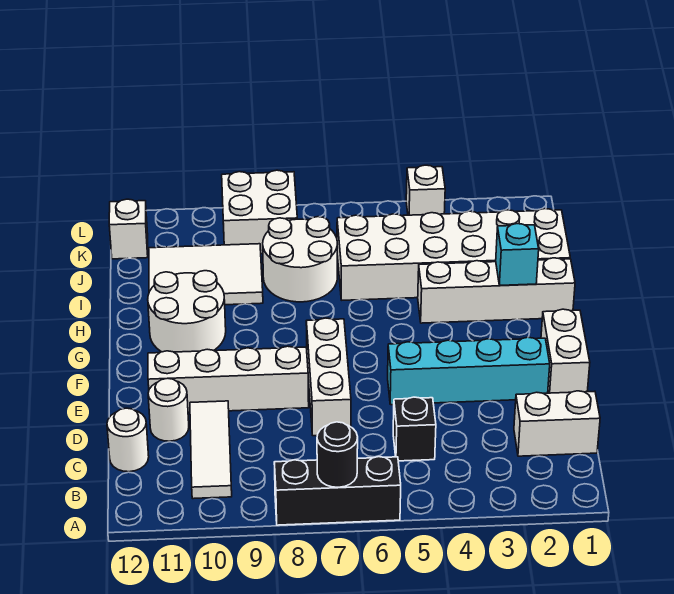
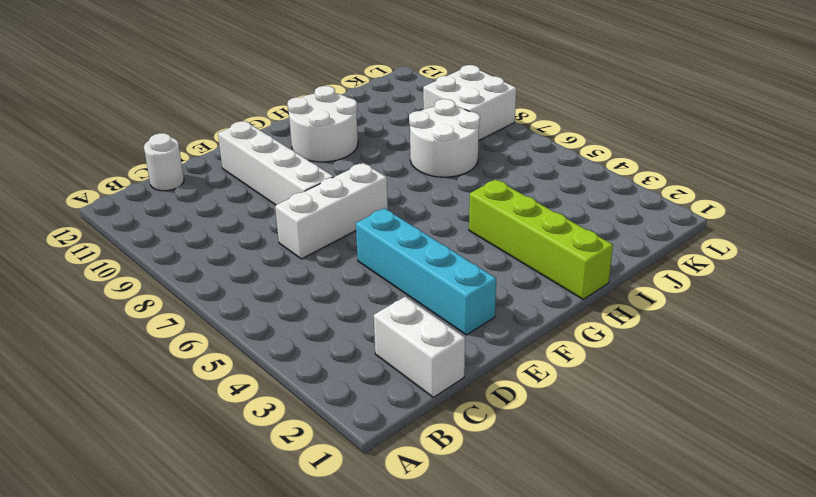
lime brick H1:H4 level 1 -> white brick H1:H4 level 1
none -> black brick A6:A8 level 1
none -> white tile B10:D10 level 1
none -> black brick C5 level 1

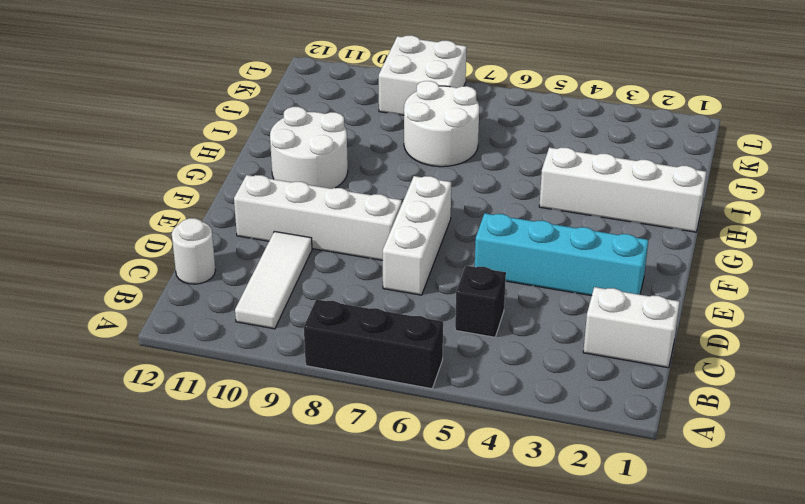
none -> white round brick D11 level 1
none -> white brick E1:F1 level 1
none -> white brick I1:J6 level 1

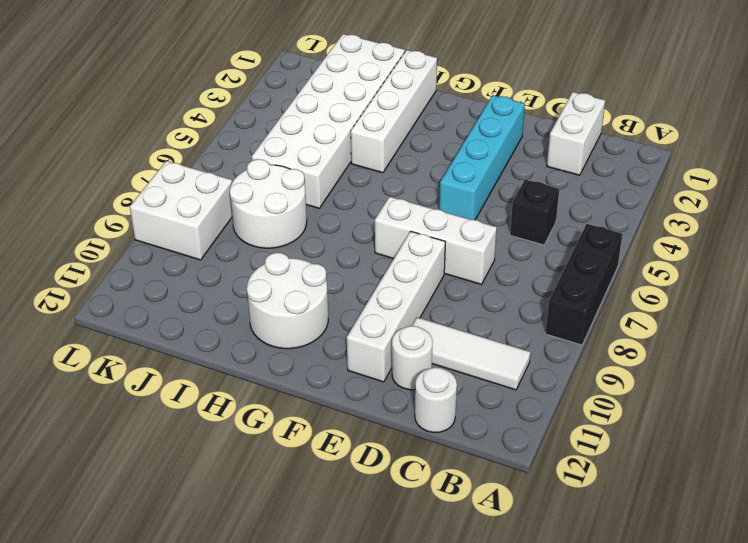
none -> white brick E1:F1 level 1
none -> white tile I9:J11 level 1
none -> white brick K12 level 1

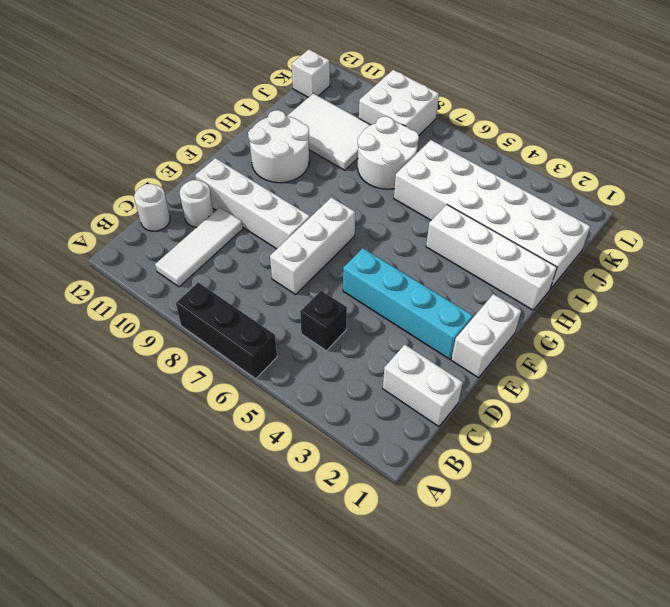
none -> white brick L4 level 1
none -> black round brick A7 level 2
none -> cyan brick H2 level 2

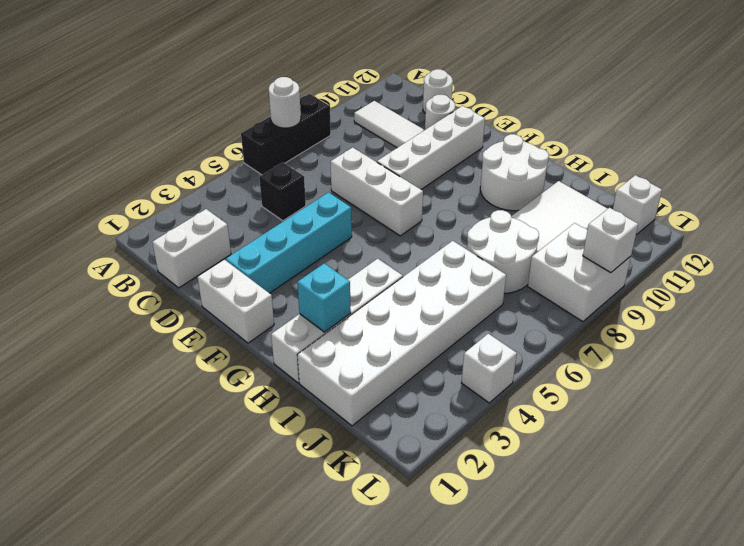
white round brick A7 level 2 -> black round brick A7 level 2
white brick L9 level 2 -> none

